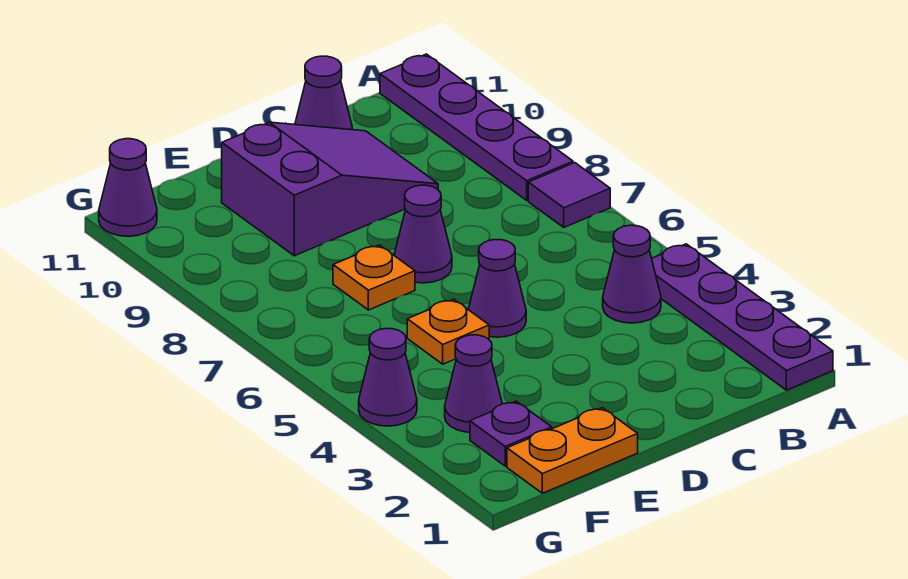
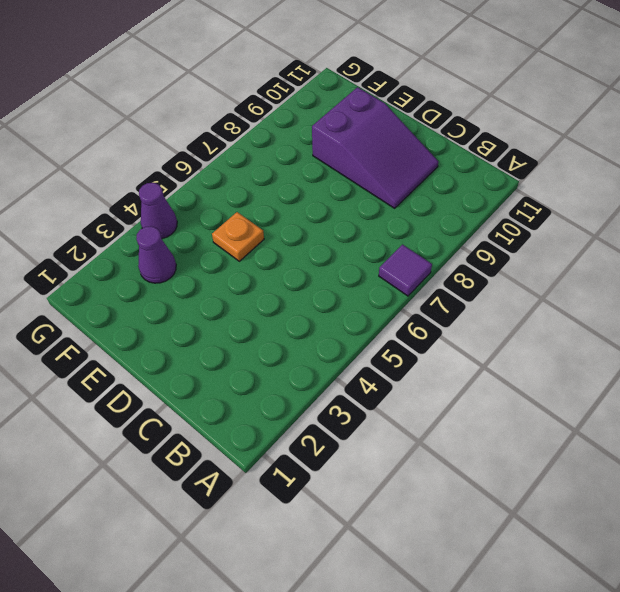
none -> purple plate A1:A4 level 1
none -> purple plate A8:A11 level 1
none -> purple cone B4 level 1

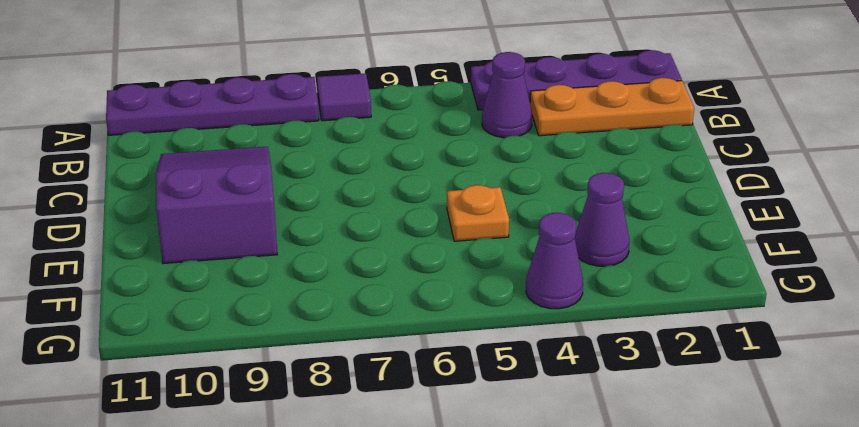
orange plate B1:B3 level 1 -> none
none -> purple cone C11 level 1
none -> purple cone D5 level 1
none -> purple cone D7 level 1

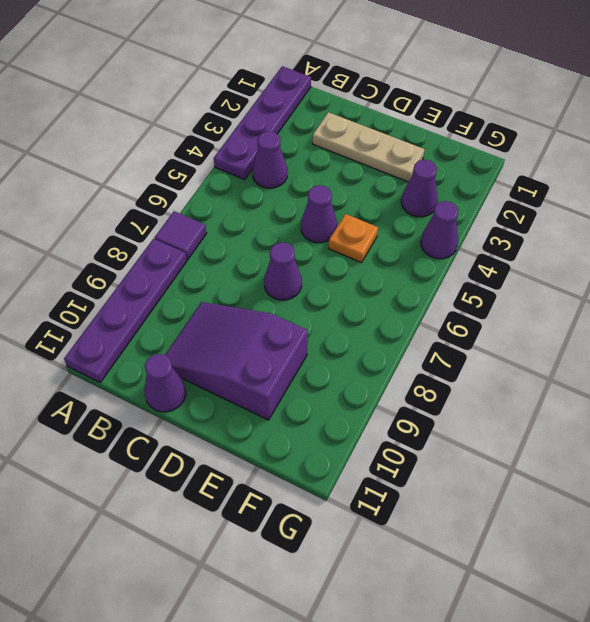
tan plate C2:E2 level 1 -> none
none -> orange plate E1:F1 level 1
none -> orange plate E7 level 1
none -> purple plate F2 level 1

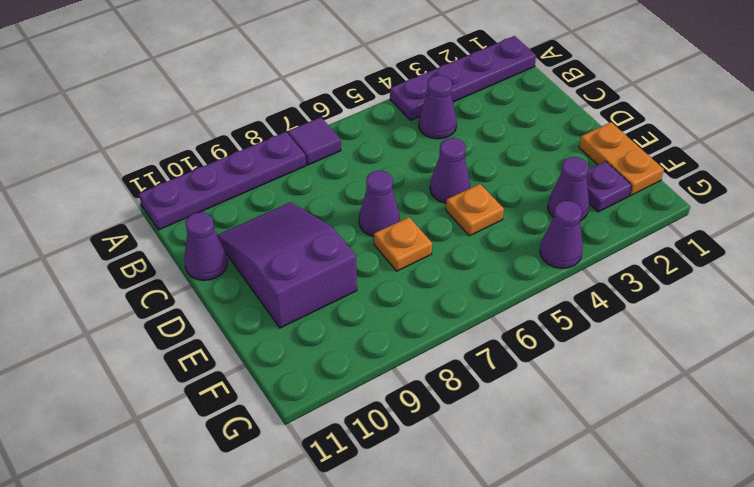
none -> purple cone G11 level 1

